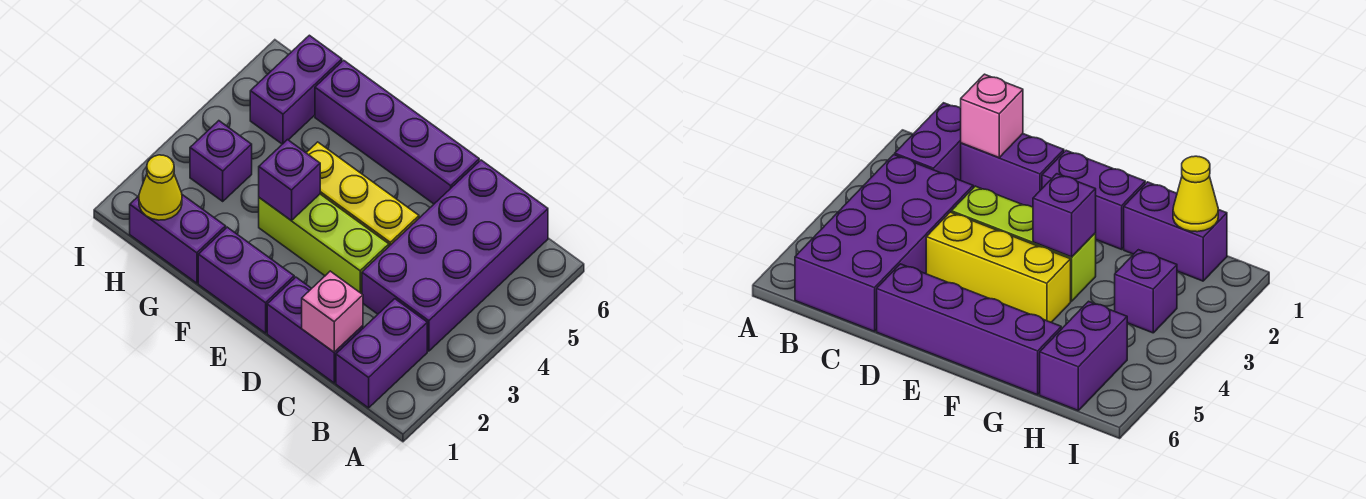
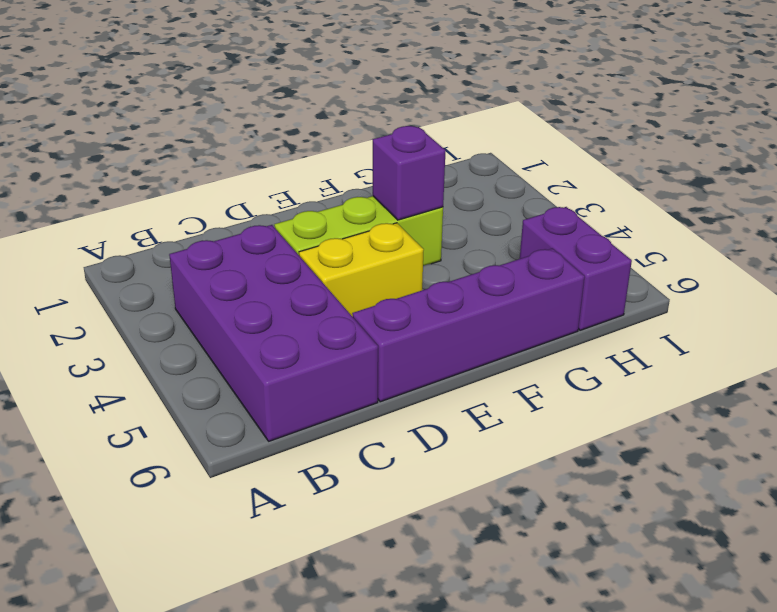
yellow brick D4:E4 level 1 -> yellow brick D4:F4 level 1
none -> purple brick B1:B2 level 1
none -> purple brick C1:D1 level 1
none -> purple brick E1:F1 level 1

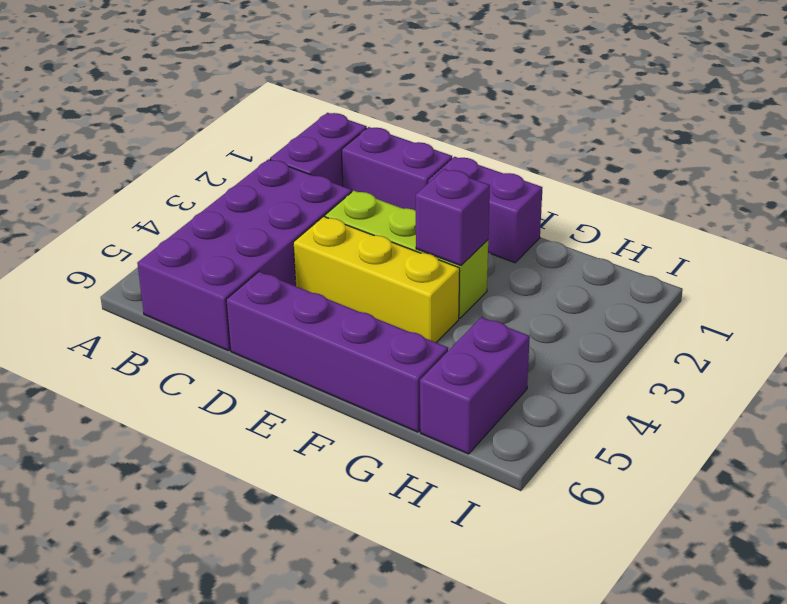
none -> purple brick G1:H1 level 1
none -> purple brick H3 level 1
none -> pink brick C1 level 2

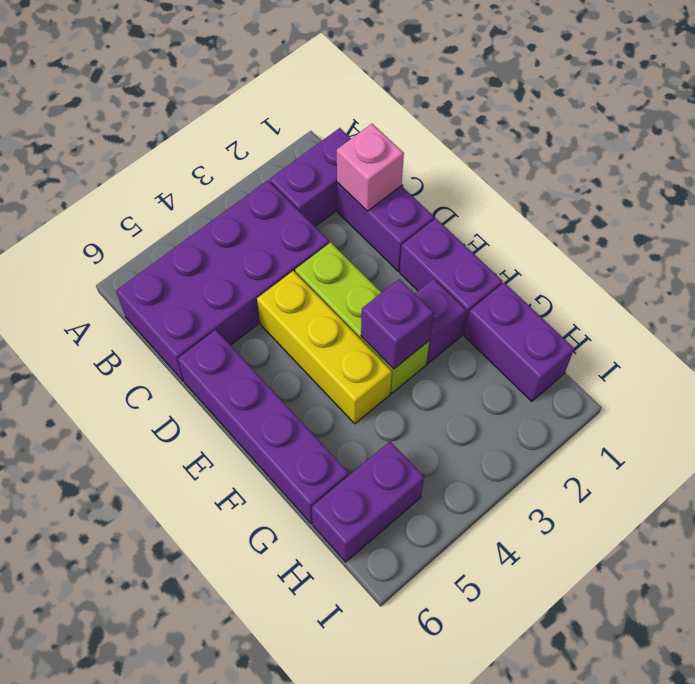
purple brick F2 level 1 -> purple brick H3 level 1
none -> yellow cone H1 level 2

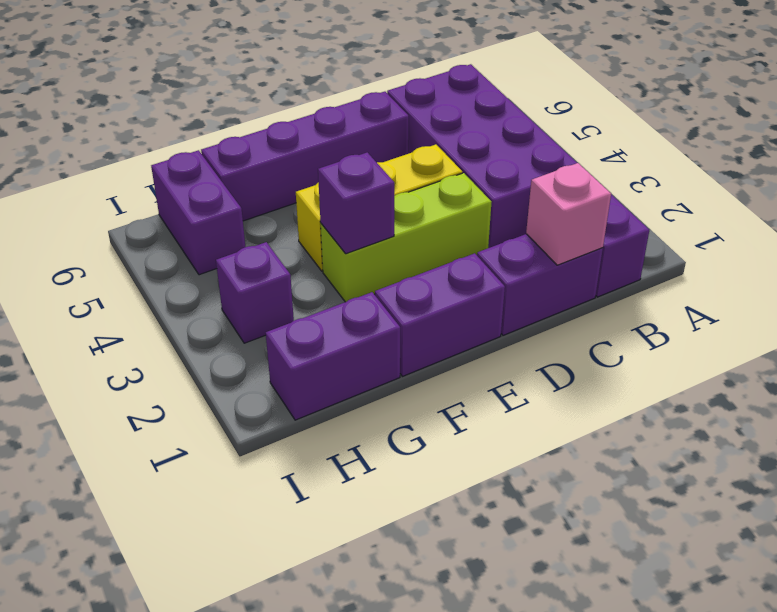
none -> yellow cone H1 level 2

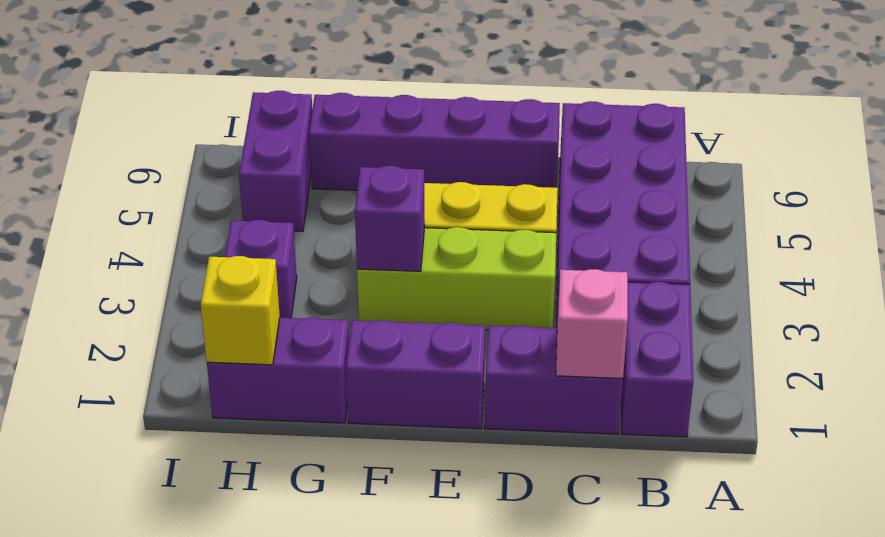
yellow brick H1 level 2 -> yellow cone H1 level 2

